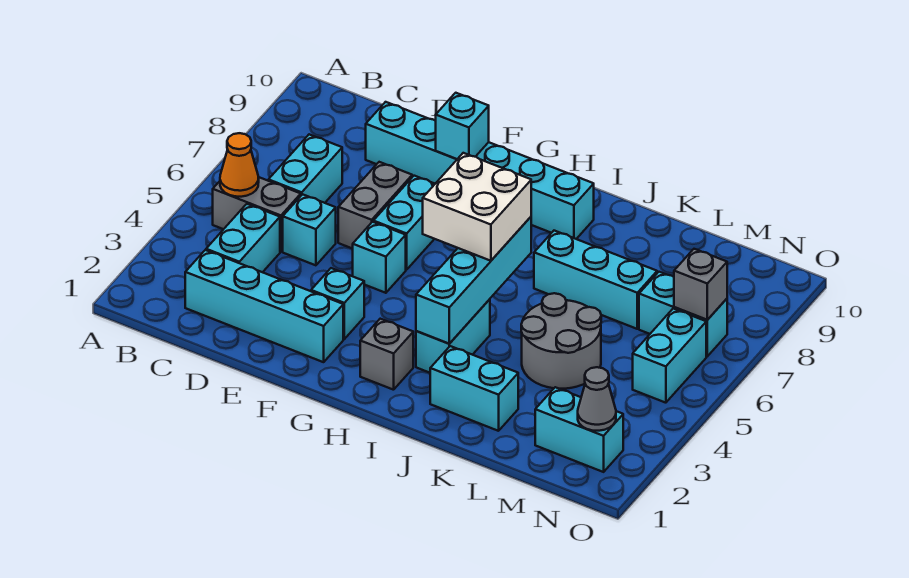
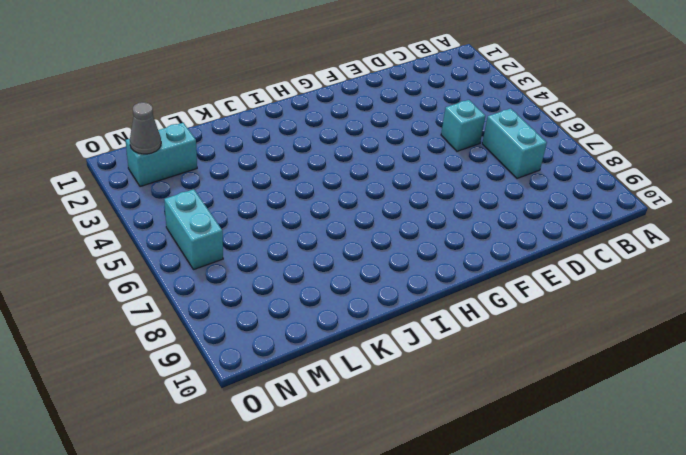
none -> grey brick B5:C5 level 1
none -> cyan brick C2:F2 level 1
none -> cyan brick C3:C4 level 1

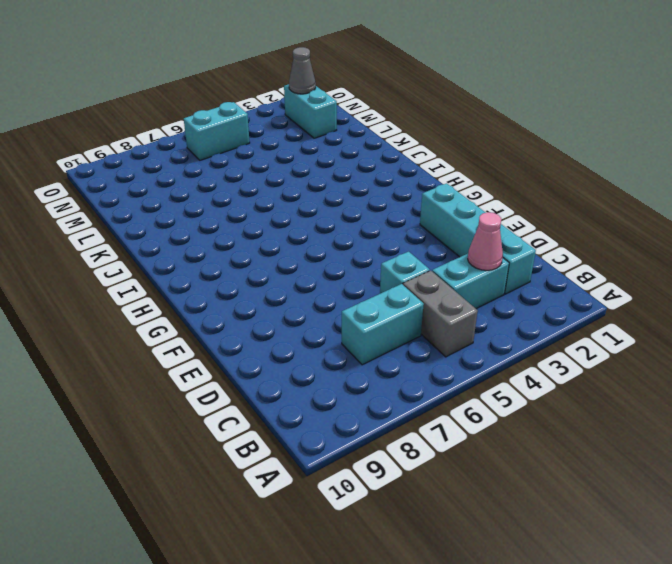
pink cone C3 level 2 -> none
none -> cyan brick D9:I9 level 1
none -> grey brick E6:E7 level 1
none -> cyan brick F3 level 1

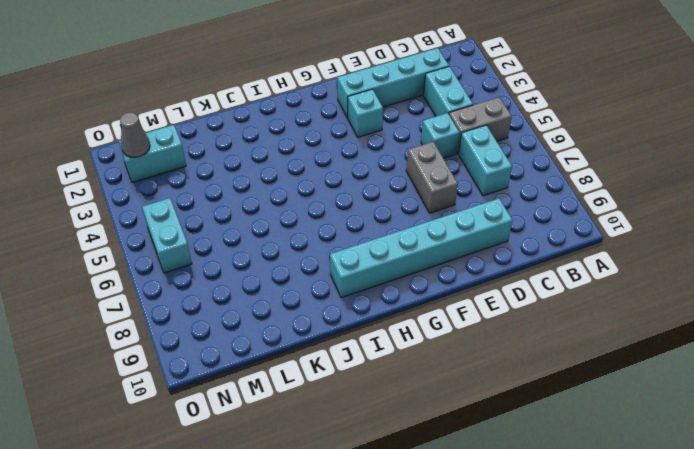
none -> cyan brick F5 level 1
none -> cyan brick F6:F7 level 1
none -> grey brick H2 level 1

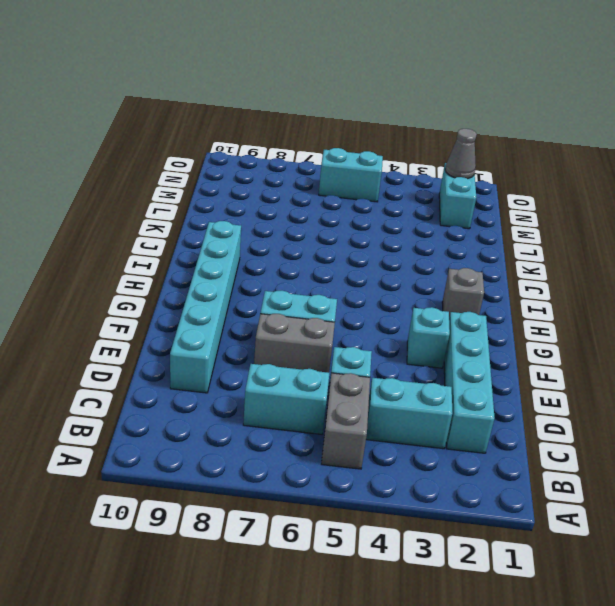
none -> cyan brick F5 level 1
none -> cyan brick I3:I4 level 1
none -> cyan brick J2:K2 level 1

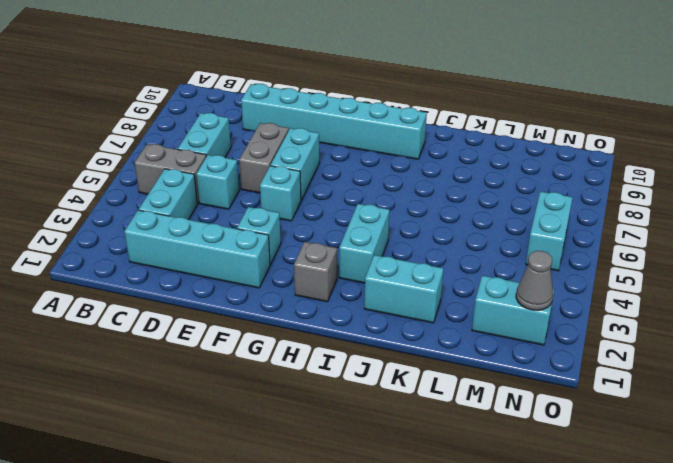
none -> cyan brick J7:L7 level 1
none -> grey round brick K4:L5 level 1
none -> cyan brick M7:N7 level 1

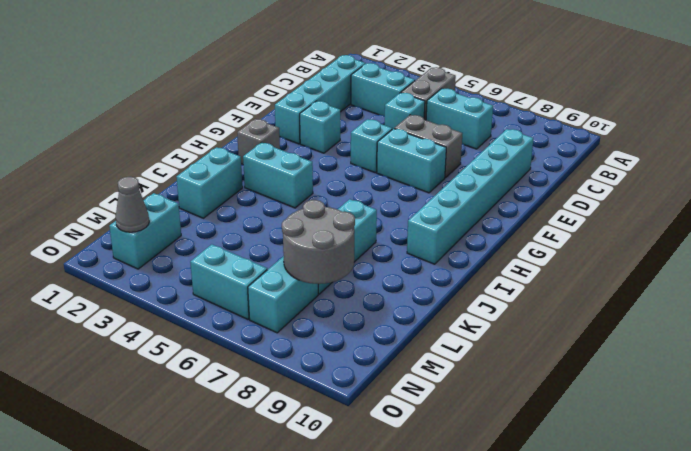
grey round brick L7:M8 level 2 -> grey round brick K4:L5 level 1
none -> orange cone B5 level 2
none -> cyan brick F9 level 2
none -> cyan brick I3:I6 level 2

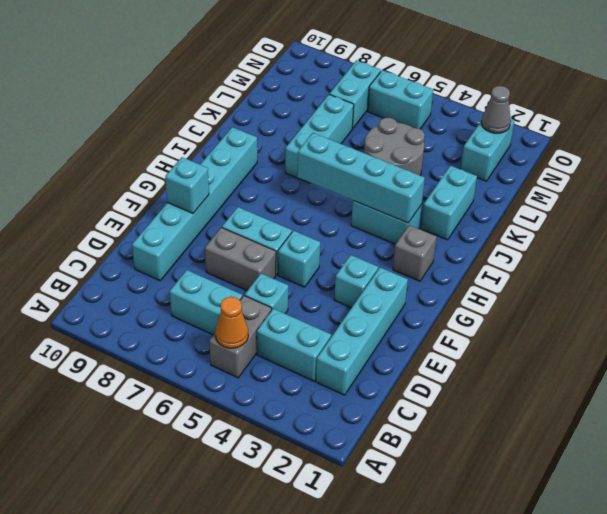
none -> grey brick N7 level 2
none -> white brick H5:I6 level 3

